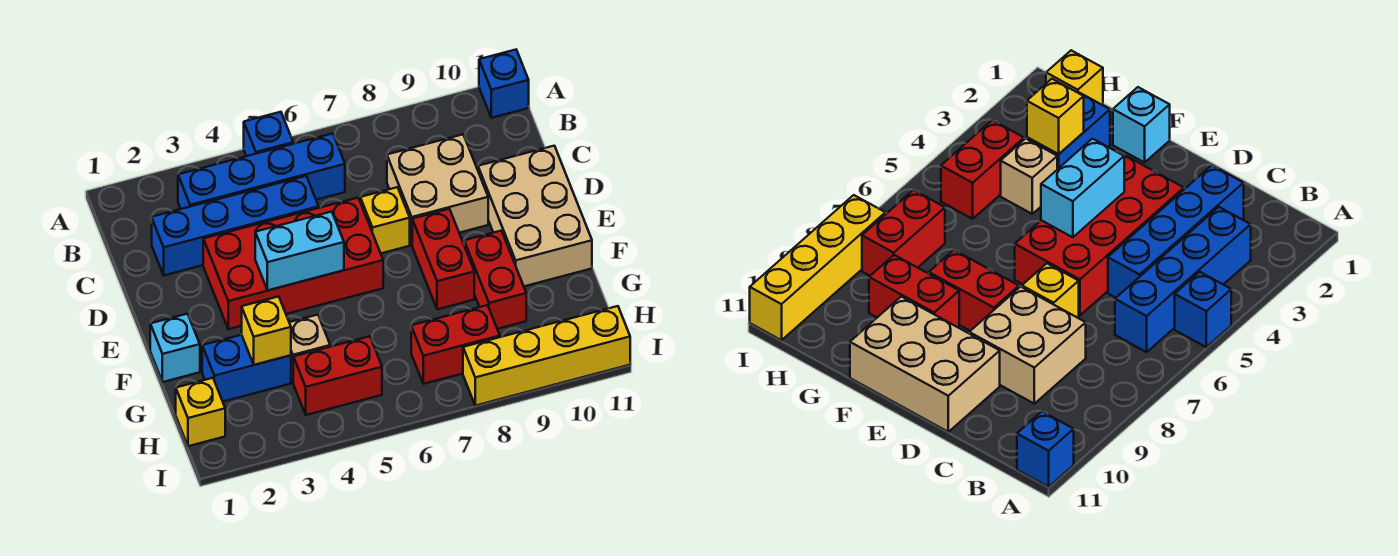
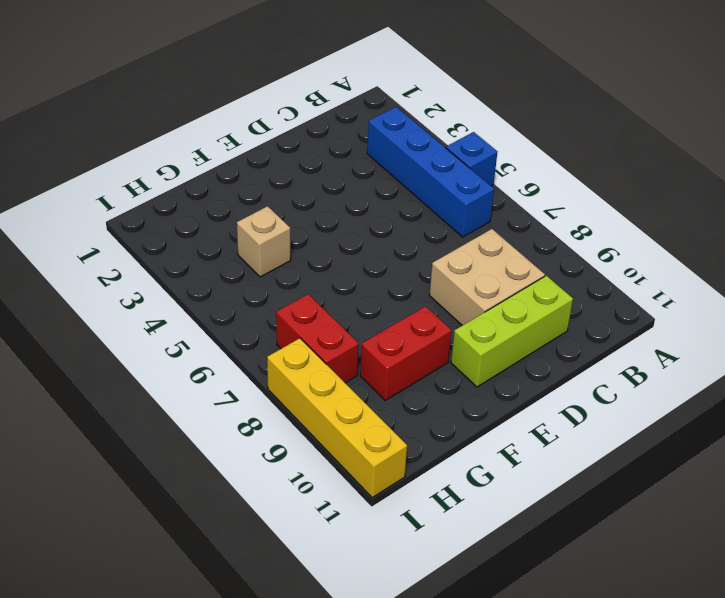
lime brick C10:E10 level 1 -> tan brick D10:F11 level 1
none -> blue brick A11 level 1
none -> blue brick C2:C5 level 1
none -> red brick D3:E6 level 1

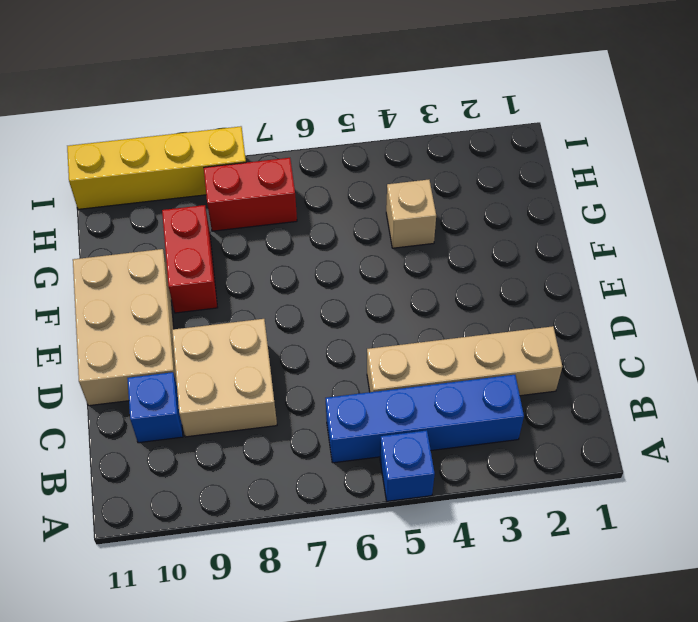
tan brick C2:C5 level 1 -> blue brick C2:C5 level 1
blue brick C10 level 1 -> blue brick A11 level 1
none -> red brick D3:E6 level 1
none -> yellow brick D7 level 1
none -> red brick E8:F8 level 1

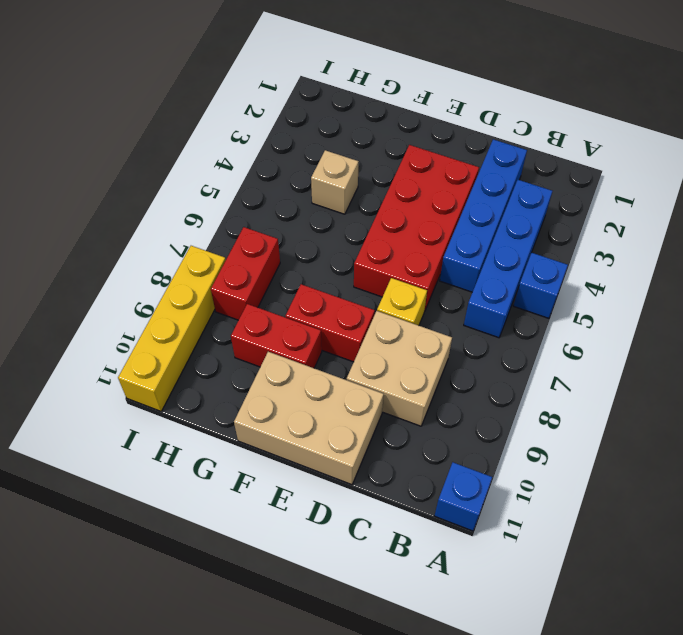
none -> cyan brick F1 level 1
none -> blue brick G2:G3 level 1
none -> yellow brick H1 level 1

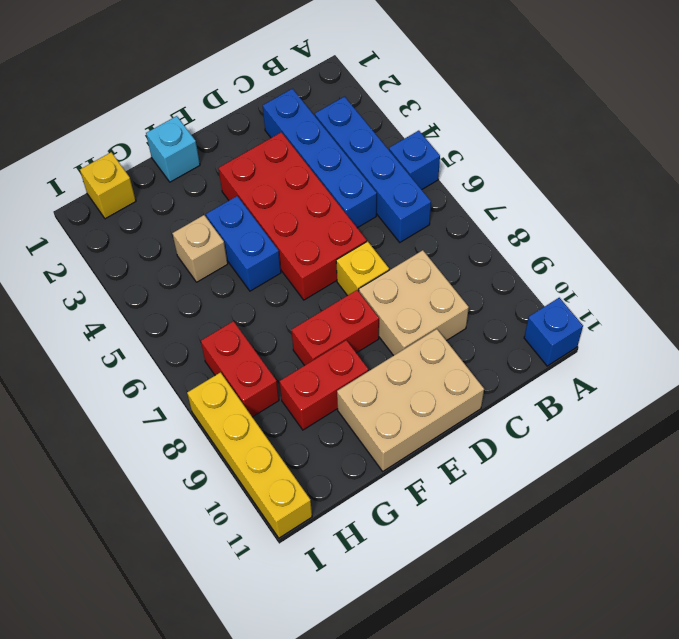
blue brick F4:F5 level 1 -> blue brick G2:G3 level 1
none -> red brick H4:H5 level 1
none -> cyan brick E4:E5 level 2
none -> yellow brick G3 level 2

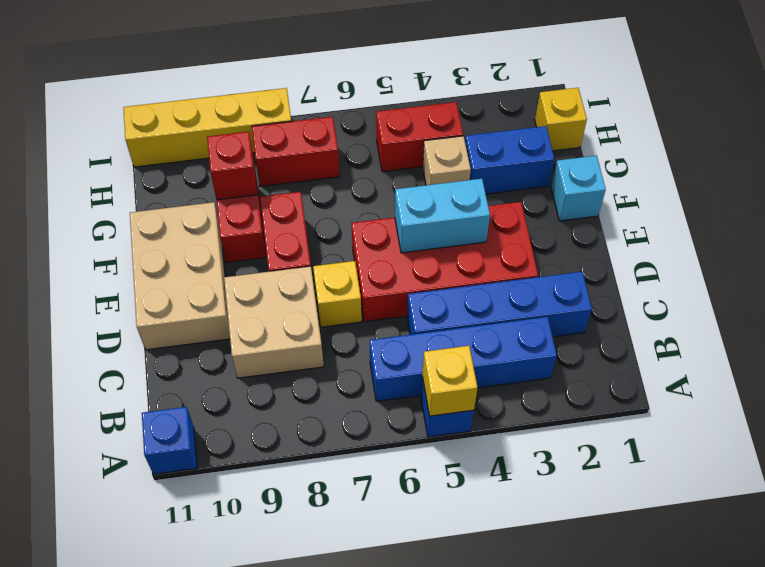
yellow brick A5 level 2 -> yellow brick G3 level 2
red brick G9 level 2 -> none

